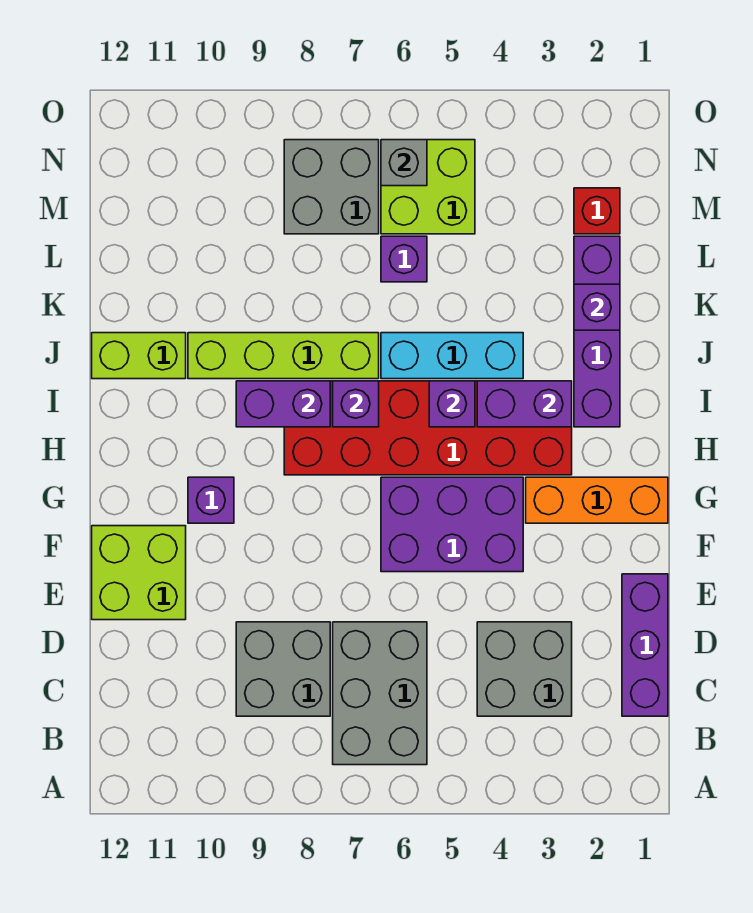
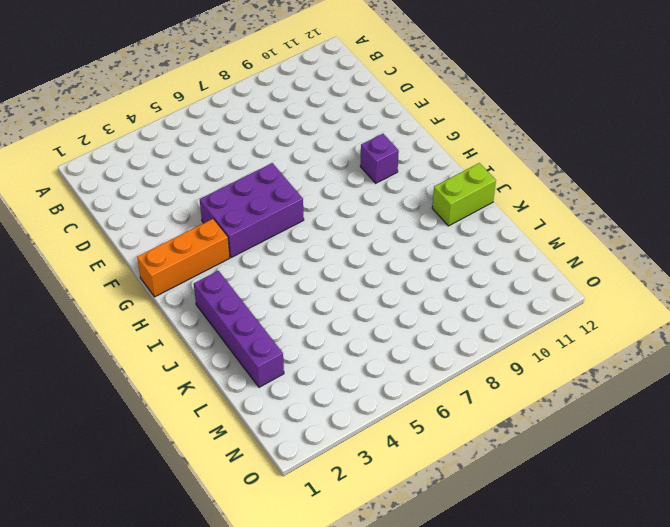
none -> grey brick B6:D7 level 1
none -> purple brick C1:E1 level 1
none -> grey brick C3:D4 level 1

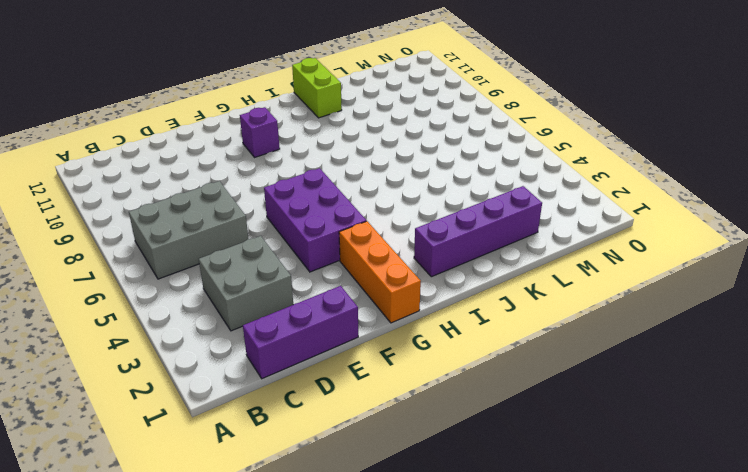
none -> grey brick C8:D9 level 1
none -> lime brick E11:F12 level 1
none -> red brick H3:I8 level 1

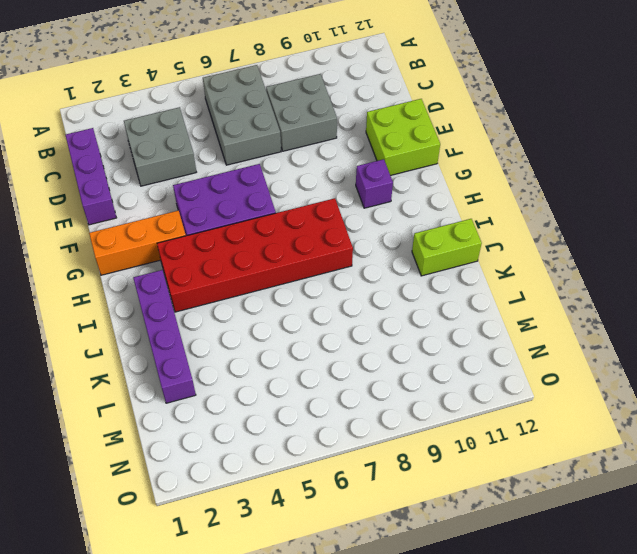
none -> cyan brick J4:J6 level 1
none -> lime brick J7:J10 level 1
none -> purple brick L6 level 1

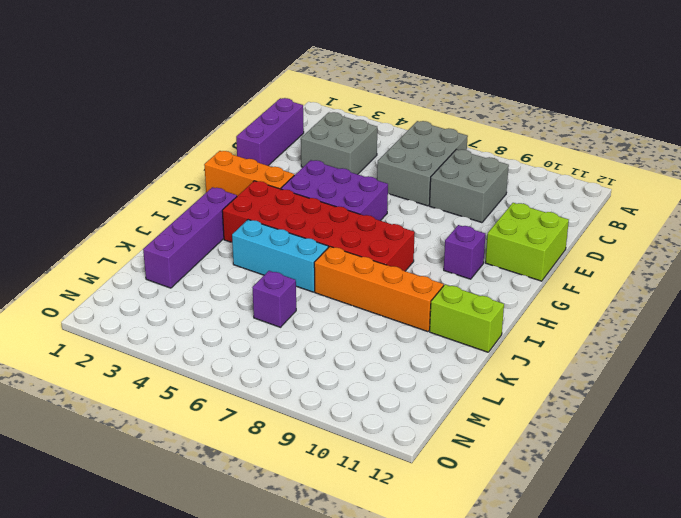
orange brick J7:J10 level 1 -> lime brick J7:J10 level 1
none -> red brick M2 level 1
none -> lime brick M5:N6 level 1
none -> grey brick M7:N8 level 1

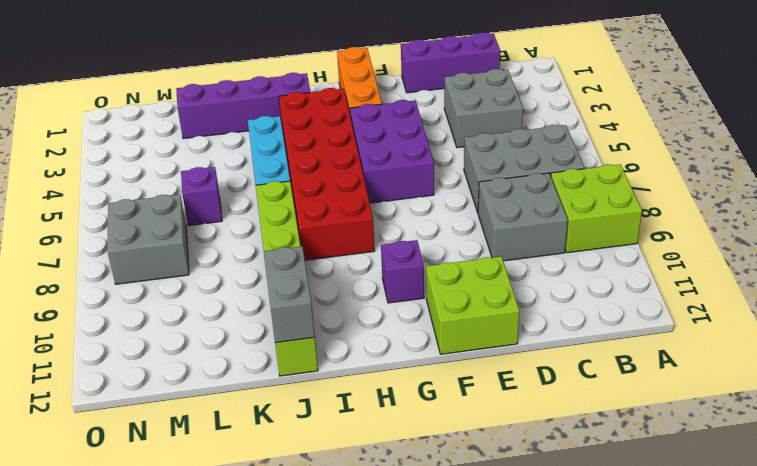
lime brick A8:B9 level 1 -> lime brick M5:N6 level 1
grey brick J11:J12 level 2 -> none
none -> red brick M2 level 1
none -> purple brick I3:I4 level 2
none -> purple brick I5 level 2

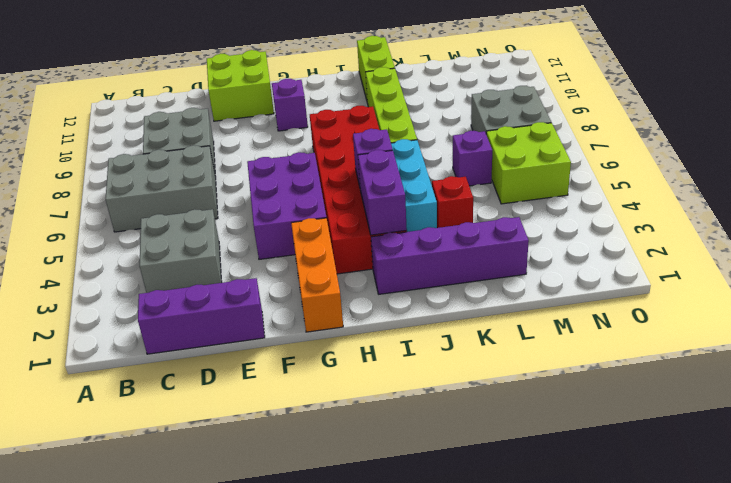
red brick K4 level 1 -> red brick M2 level 1
none -> purple brick I7 level 2
none -> purple brick I8:I9 level 2
none -> purple brick K2 level 2

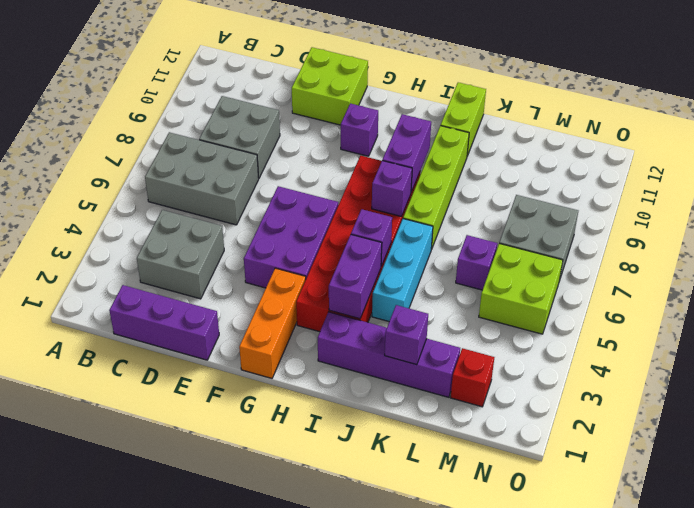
none -> grey brick N6 level 2

